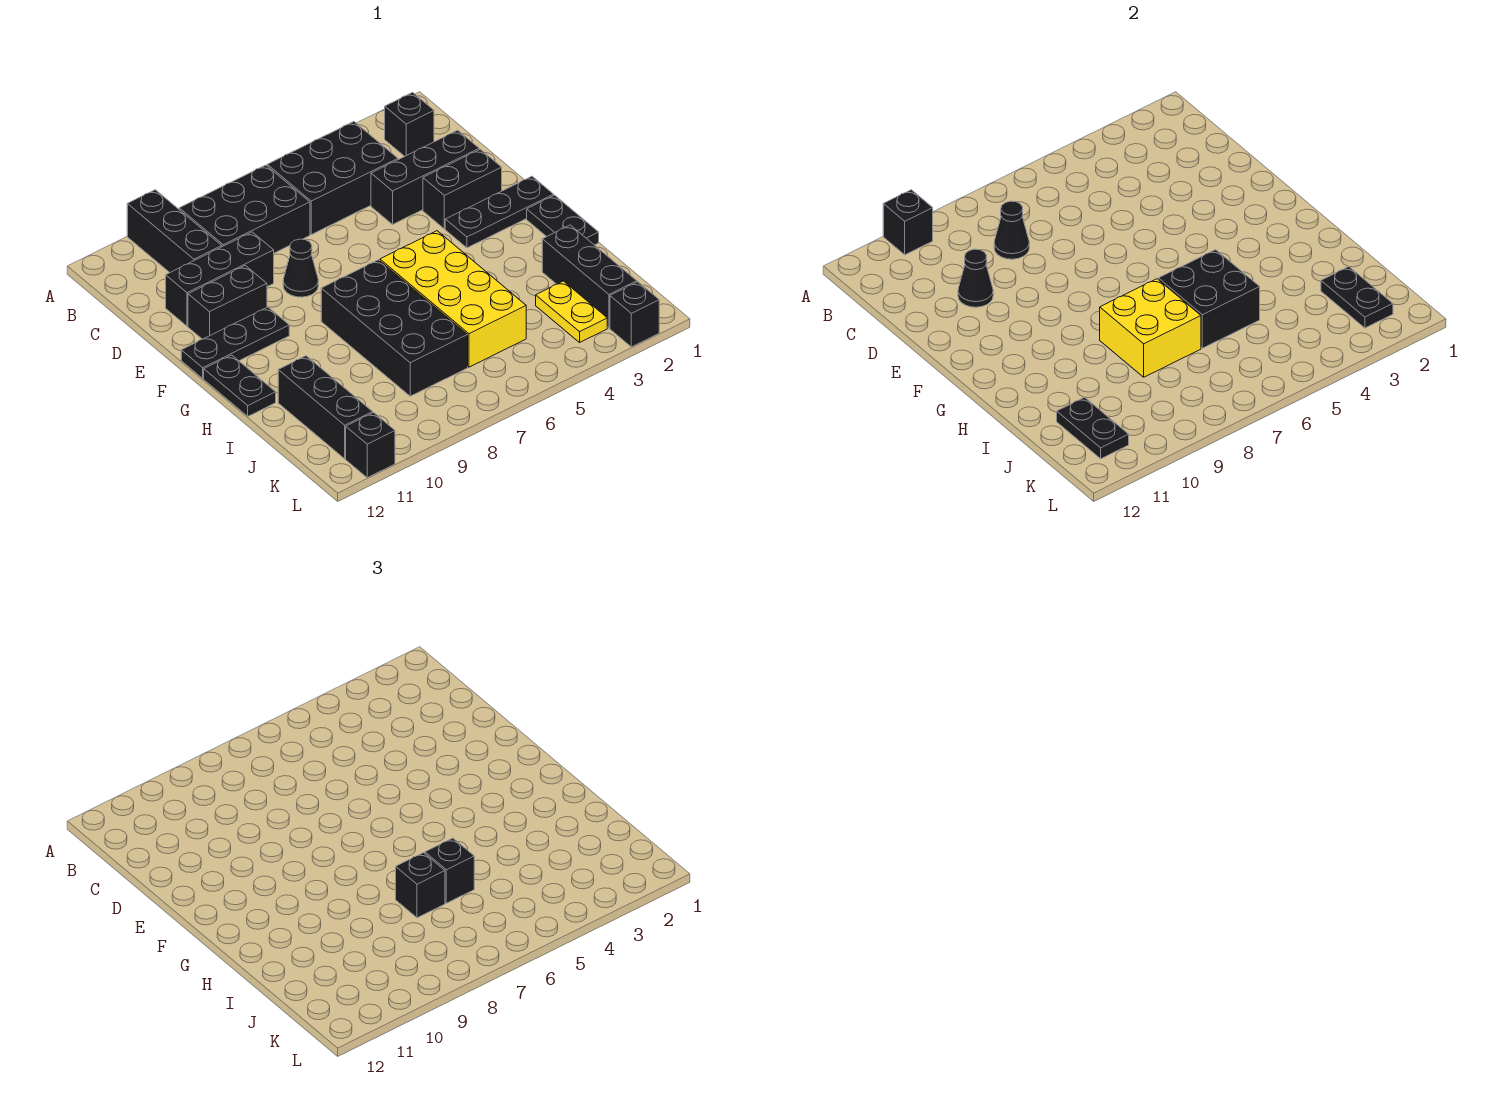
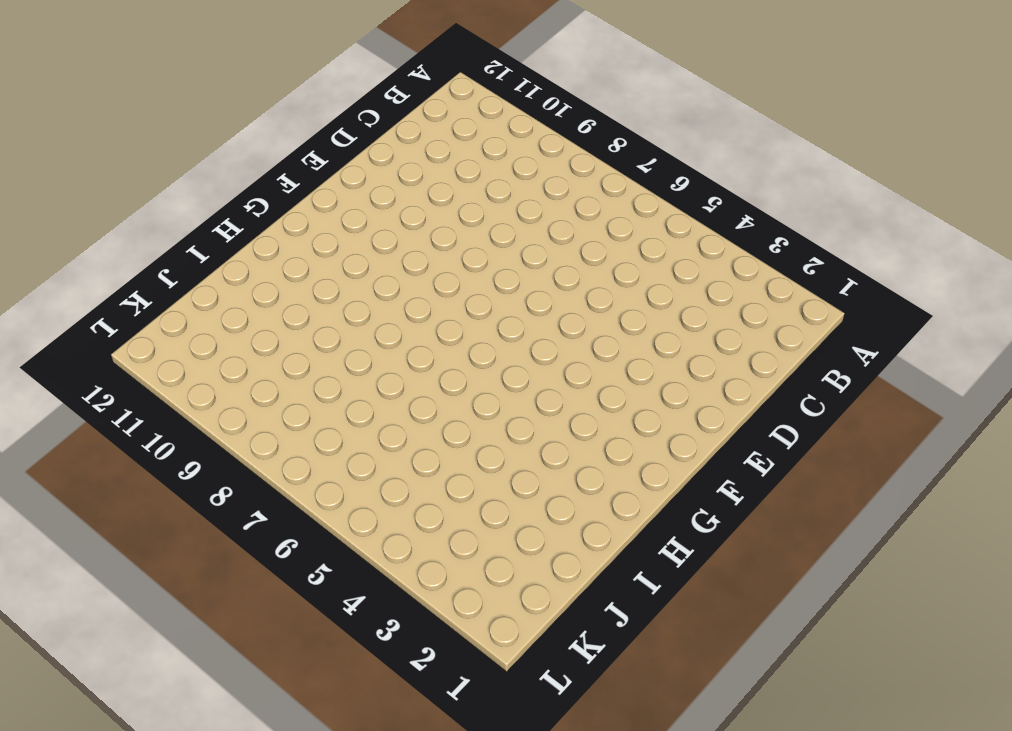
none -> black brick A10:C10 level 1
none -> black brick B2 level 1
none -> black brick B4:C6 level 1

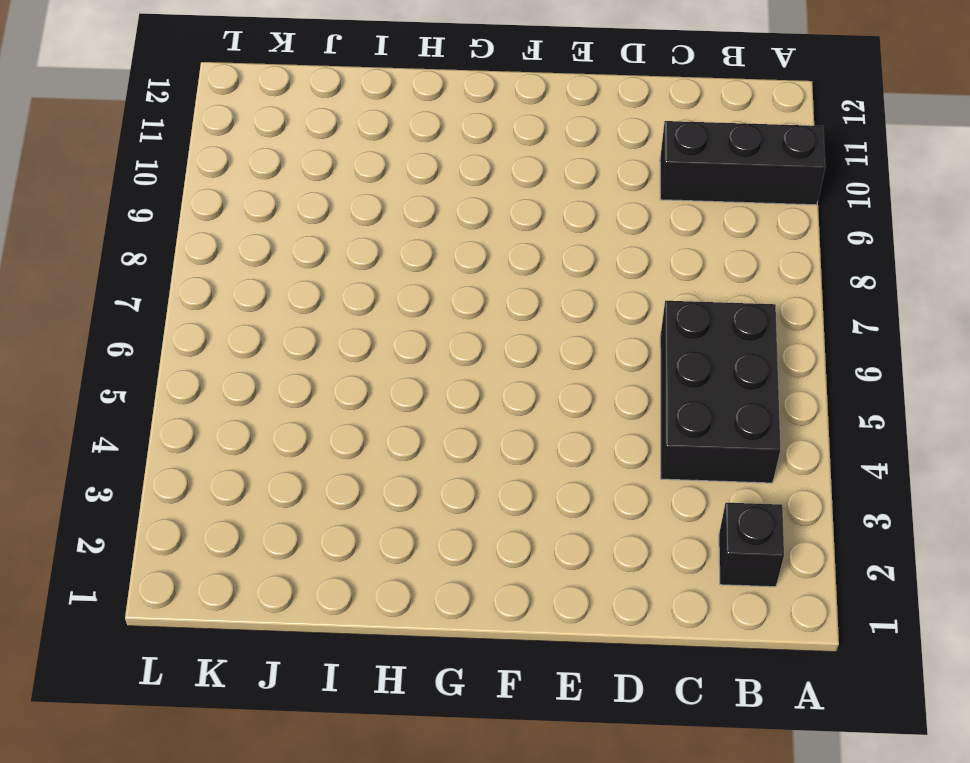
none -> black brick B7:C9 level 1
none -> black brick D2:D4 level 1
none -> black brick D9:D11 level 1

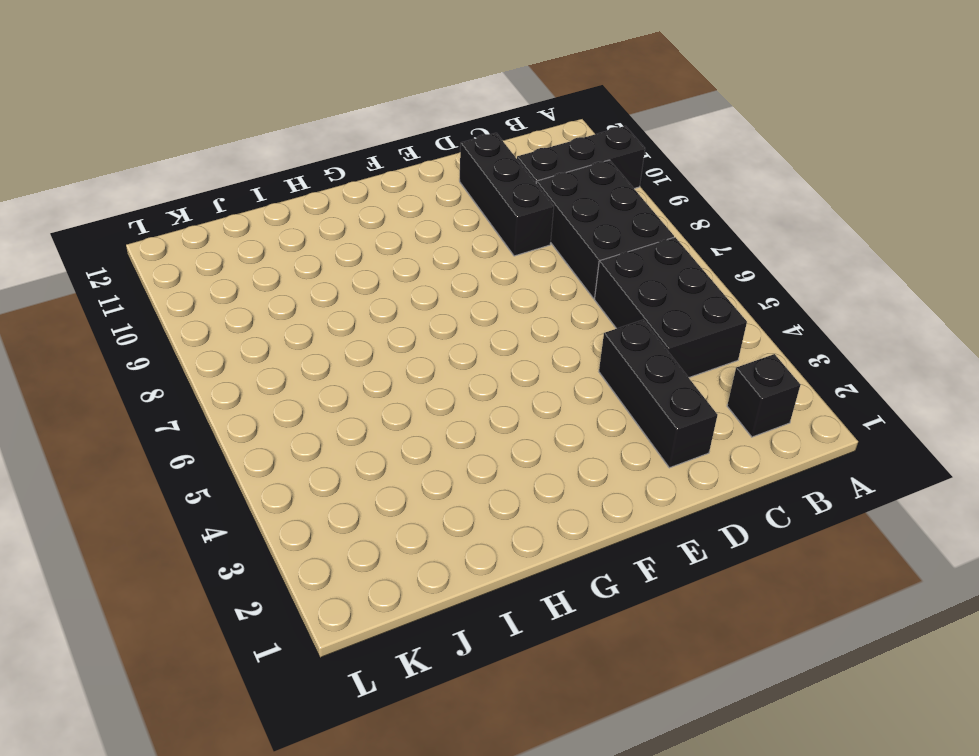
none -> black brick E2:E3 level 1
none -> black cone E8 level 1
none -> black brick E10:E11 level 1

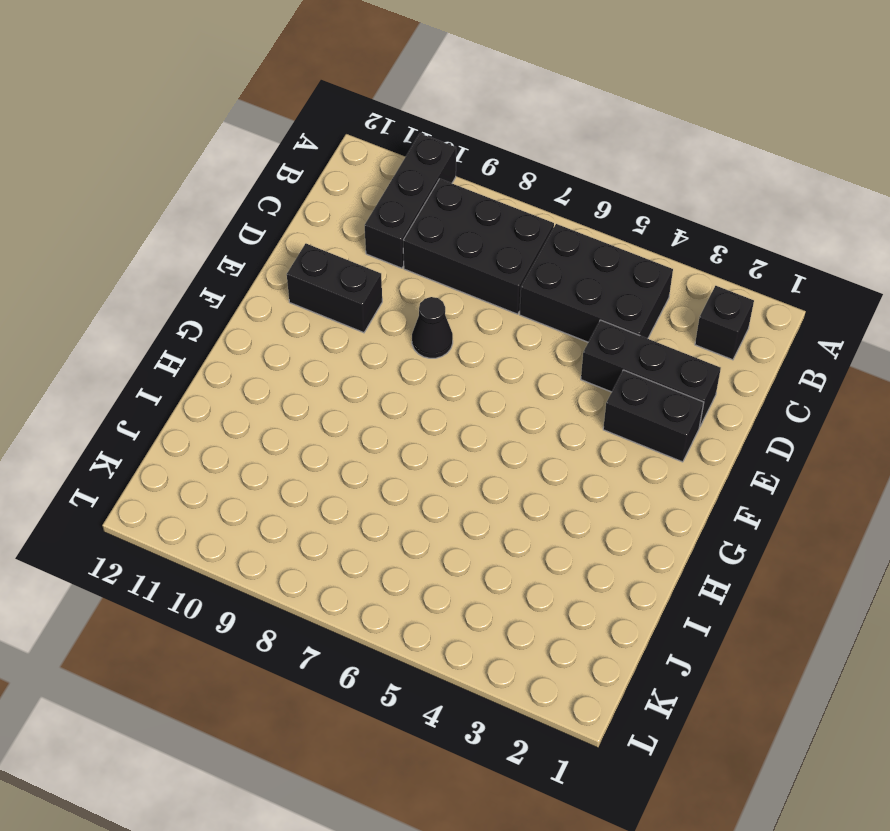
none -> black brick D9:D11 level 1
none -> black plate F1:F3 level 1
none -> black plate F10:F12 level 1

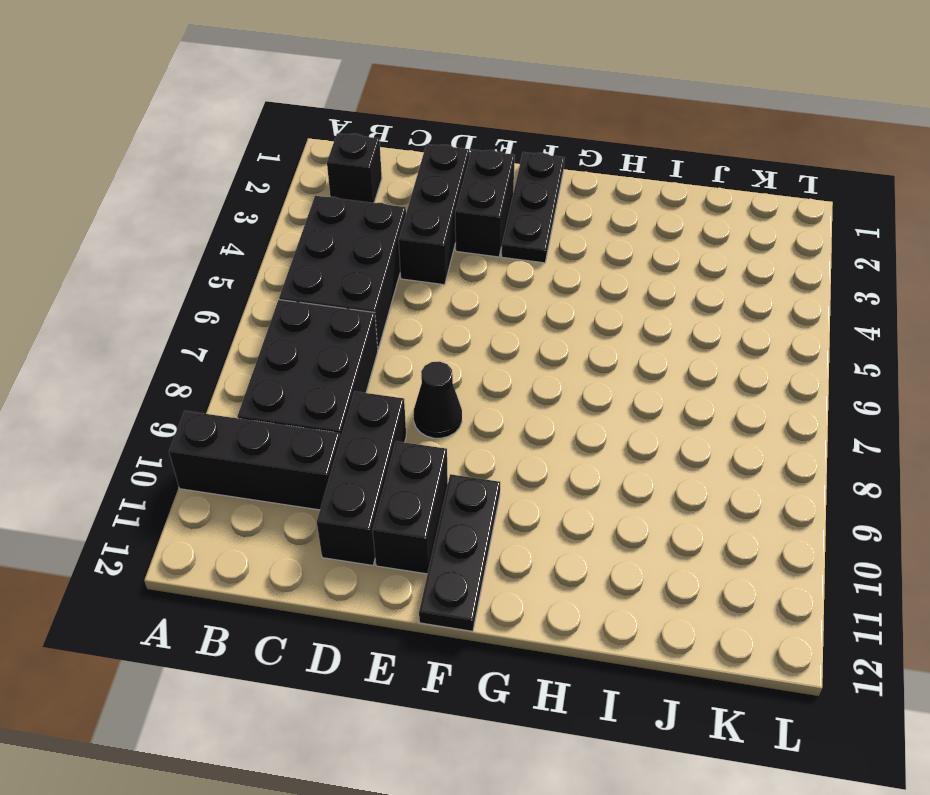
none -> black plate G1:H1 level 1
none -> yellow brick G5:J6 level 1
none -> black brick G7:J8 level 1

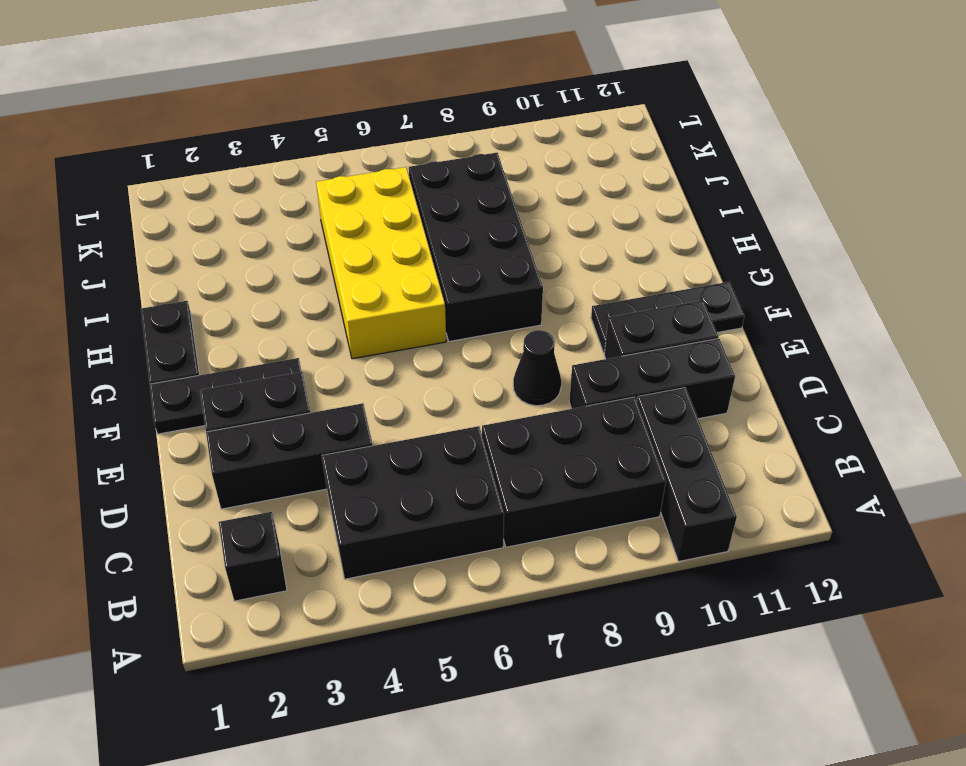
none -> black plate G12:H12 level 1
none -> black brick I2:K2 level 1
none -> black brick I11:K11 level 1

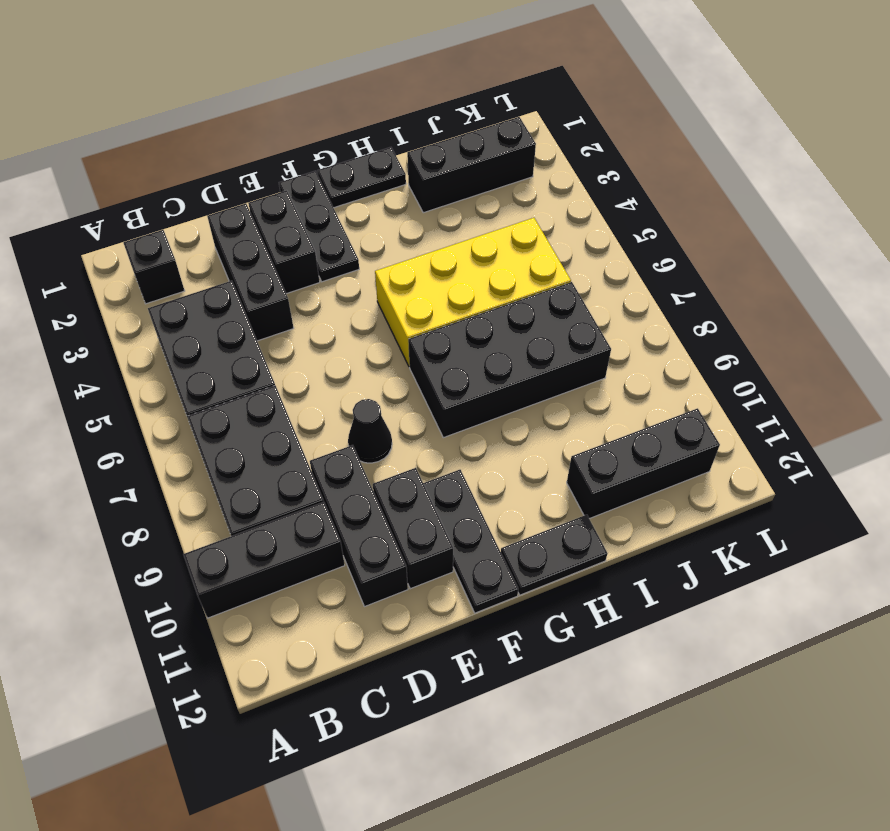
none -> yellow plate J3:K3 level 1
none -> black brick L2 level 1
none -> black brick L11 level 1

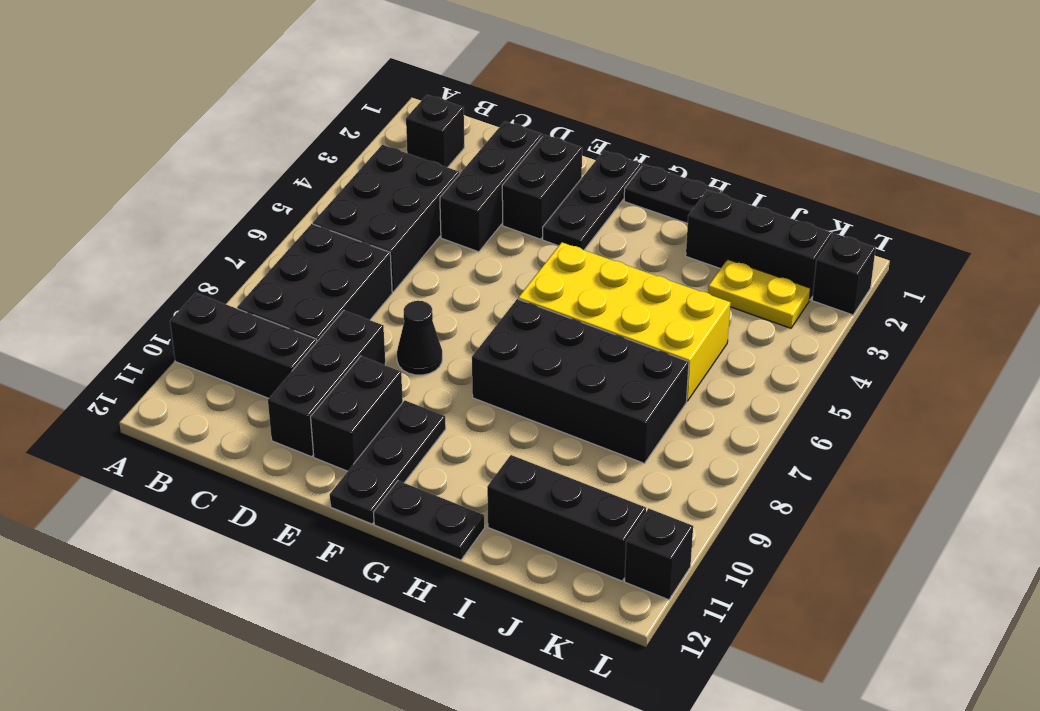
none -> black brick A10 level 2
none -> black cone C8 level 2
none -> black cone D10 level 2

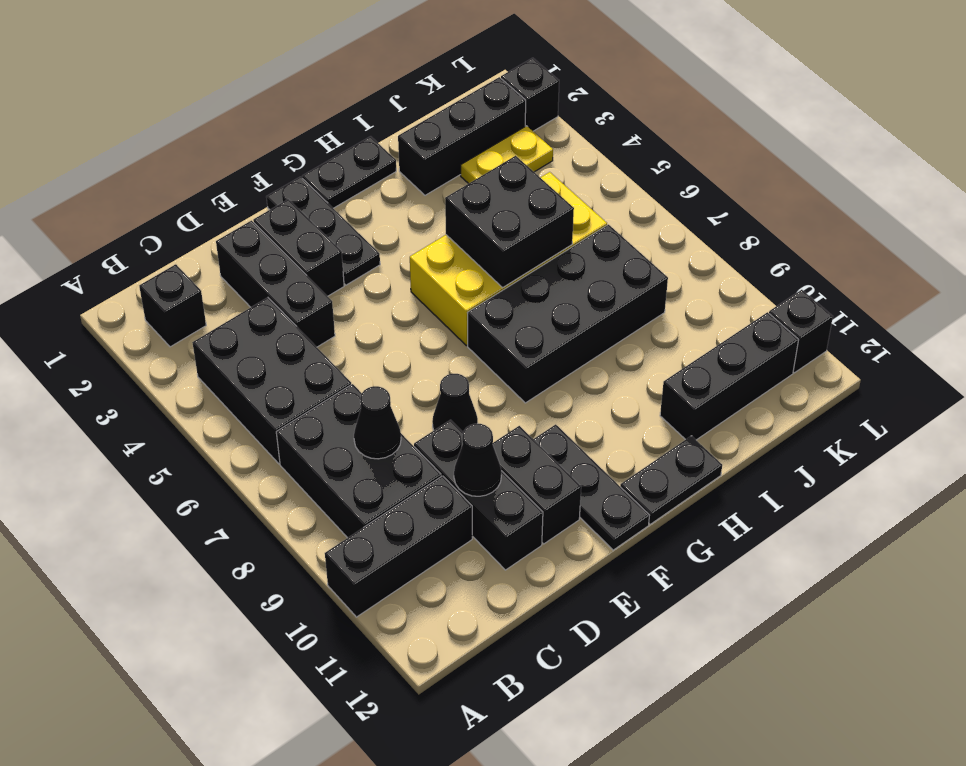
none -> black brick A10 level 2
none -> yellow brick H7:I8 level 2
none -> black plate J2:K2 level 2

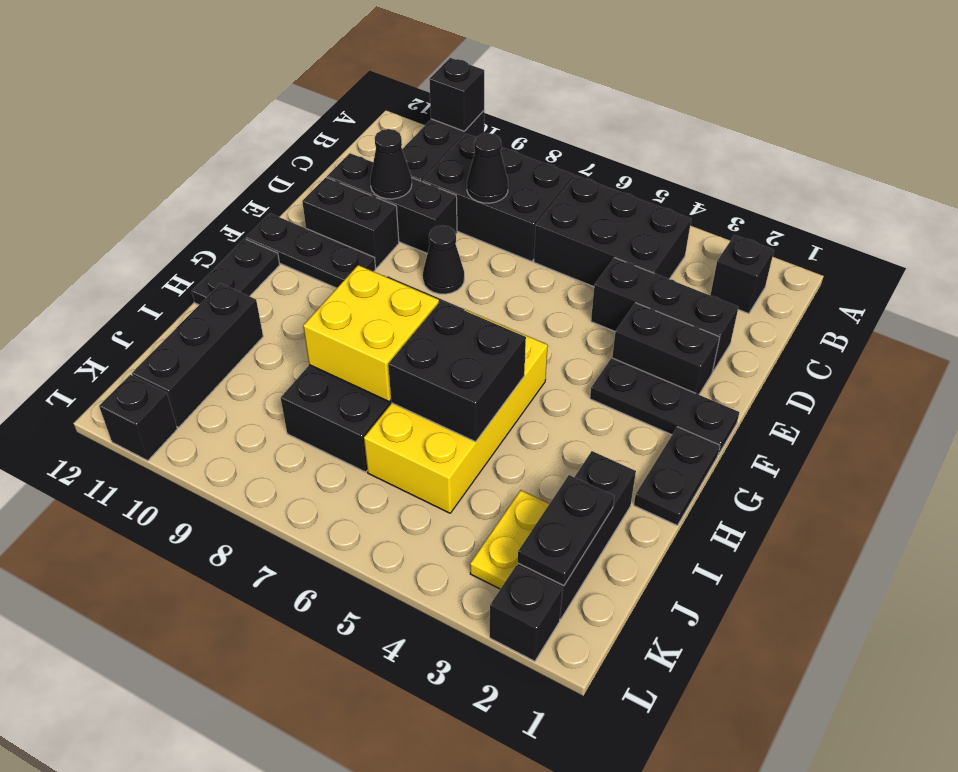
none -> black plate J11:K11 level 2
none -> black brick I6 level 3
none -> black brick I7 level 3

